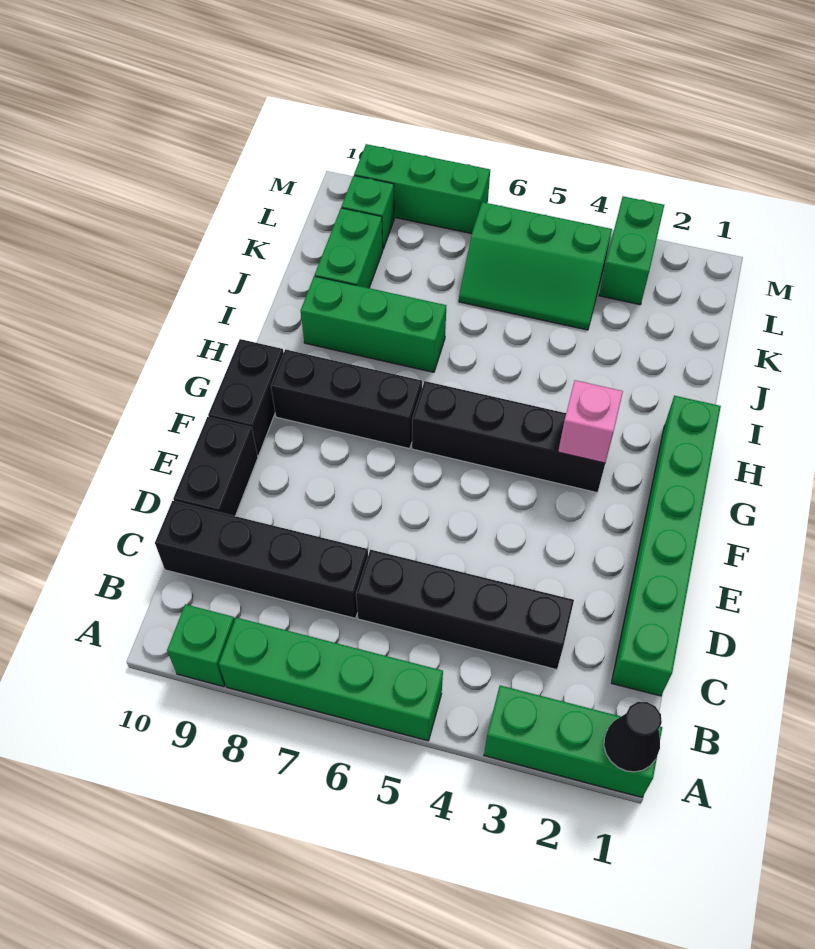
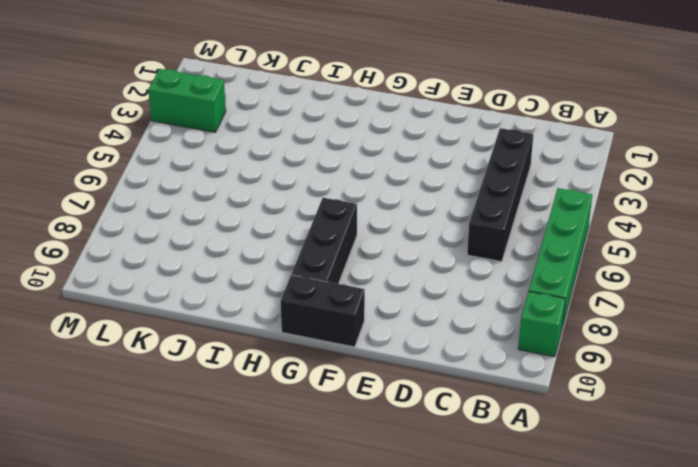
none -> green brick A1:A3 level 1
none -> green brick C1:H1 level 1
none -> black brick C7:C10 level 1

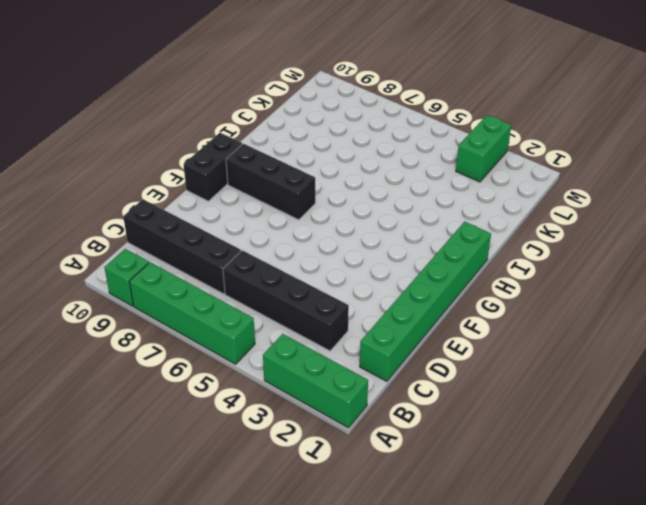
none -> black brick D10:E10 level 1
none -> black brick G3:G6 level 1
none -> green brick I7:I9 level 1

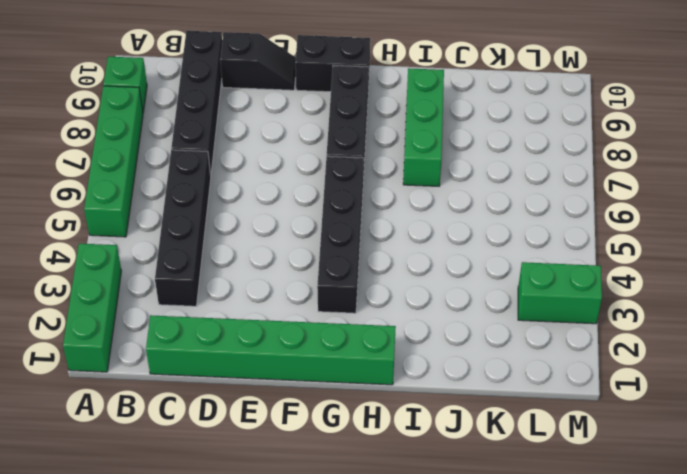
black slope D10:E10 level 1 top D -> black brick D10:E10 level 1
none -> green brick J9:K9 level 1
none -> green slope K4:L6 level 1 top L
none -> green brick L9 level 1

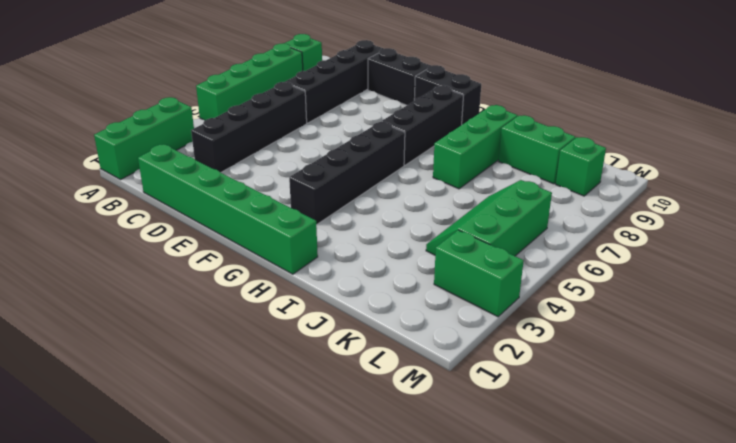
none -> green brick M7:M9 level 1
none -> black cone A1 level 2
none -> pink brick G3 level 2

